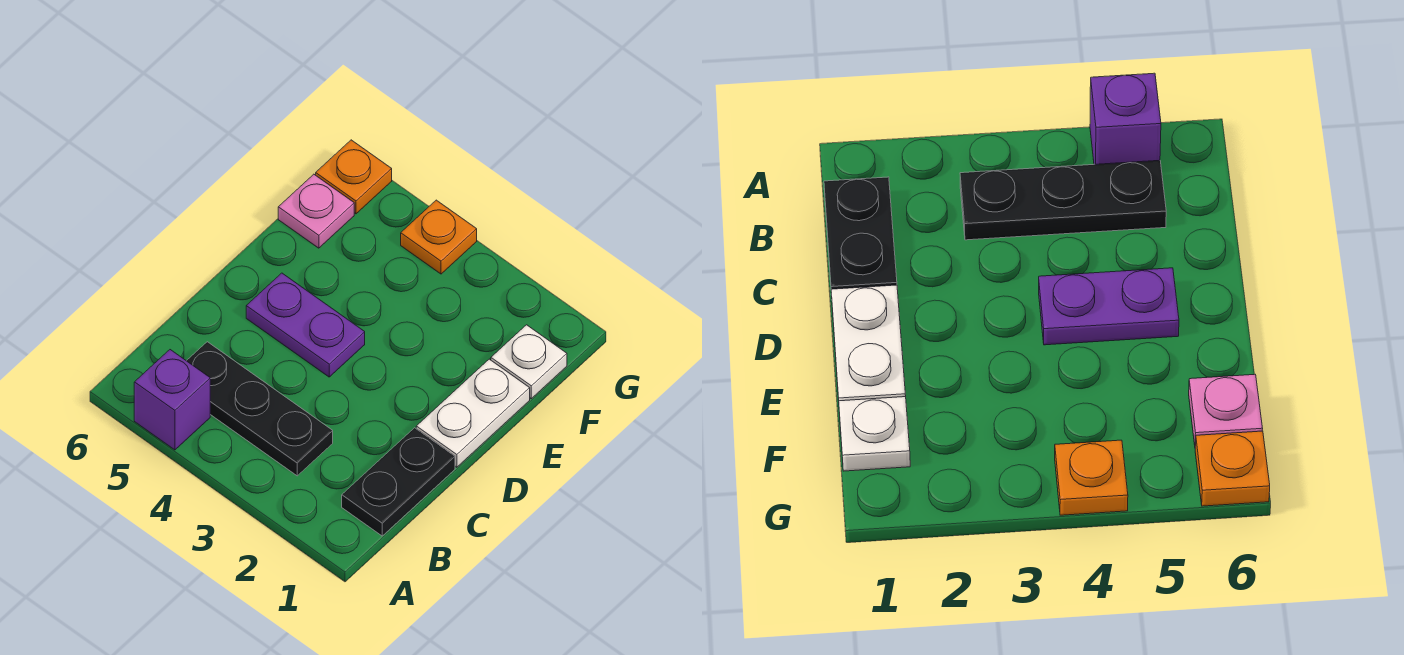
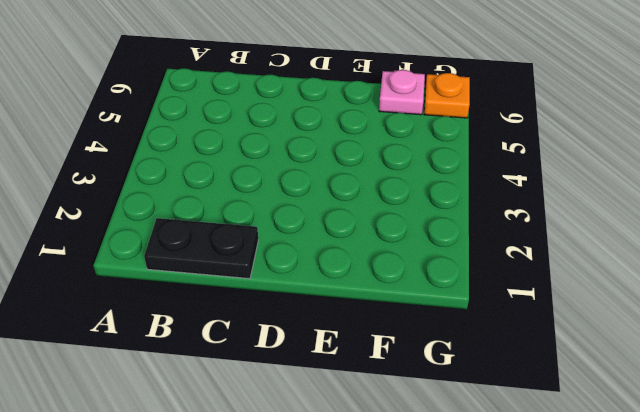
none -> purple brick A5 level 1
none -> black plate B3:B5 level 1

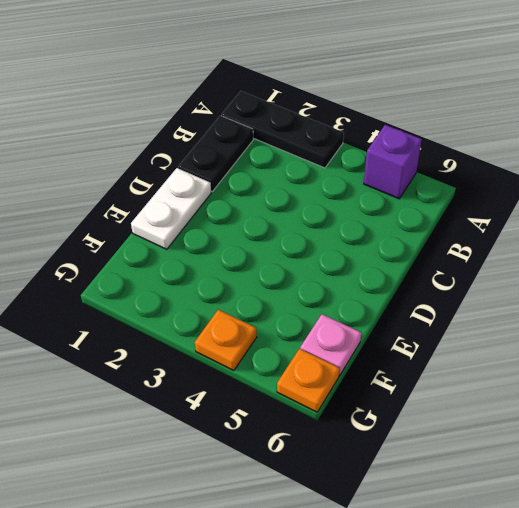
black plate A1:A3 level 1 -> black plate B3:B5 level 1
none -> purple plate D4:D5 level 1
none -> white plate F1 level 1

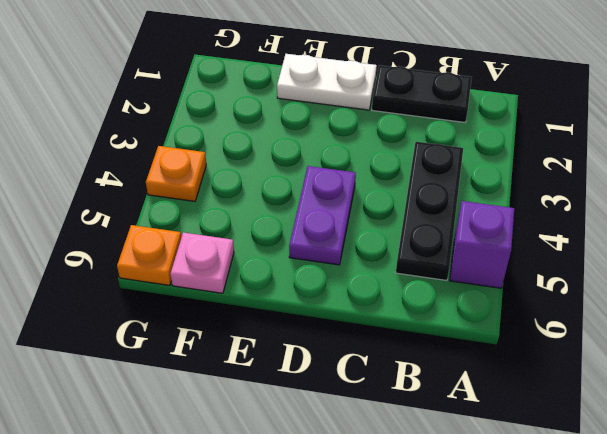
none -> white plate F1 level 1

